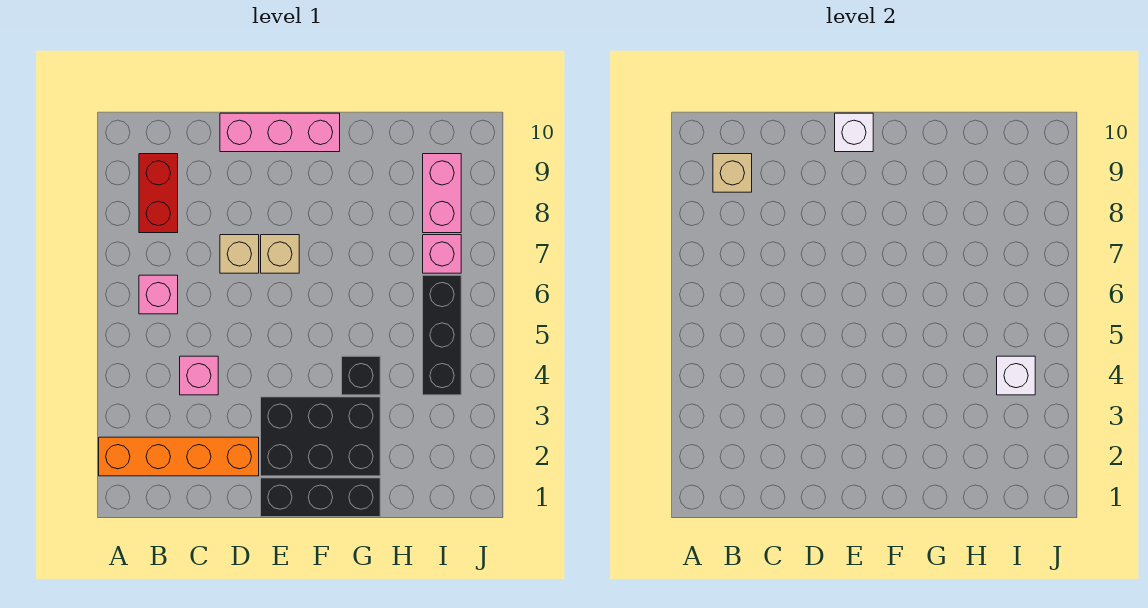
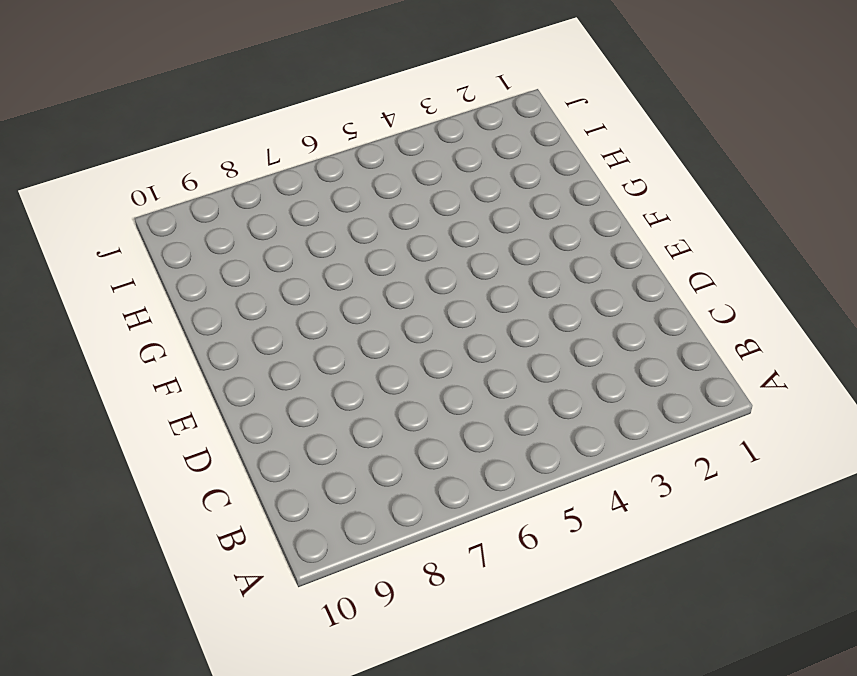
none -> orange brick A2:D2 level 1
none -> pink brick B6 level 1
none -> red brick B8:B9 level 1

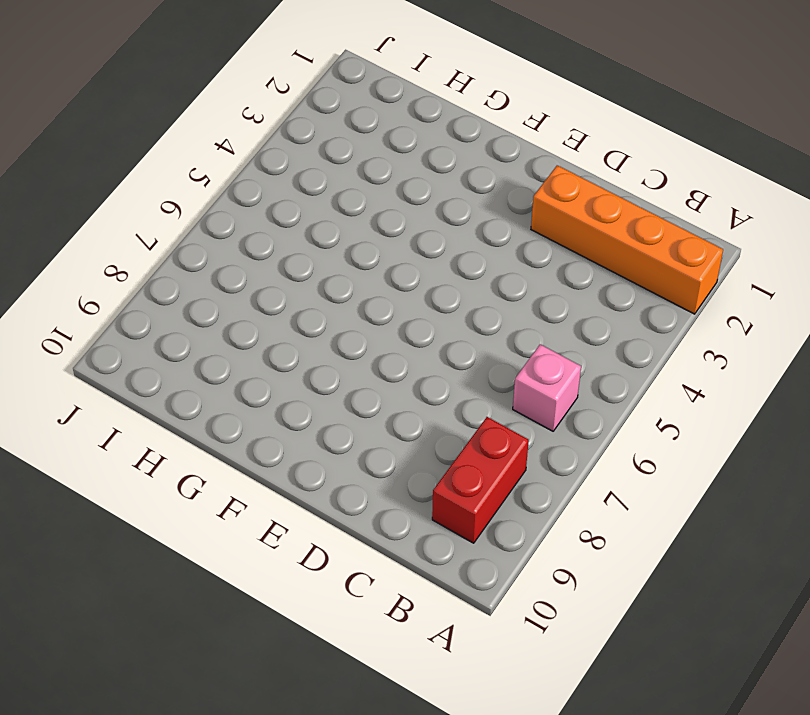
none -> pink brick C4 level 1
none -> tan brick D7 level 1
none -> pink brick D10:F10 level 1

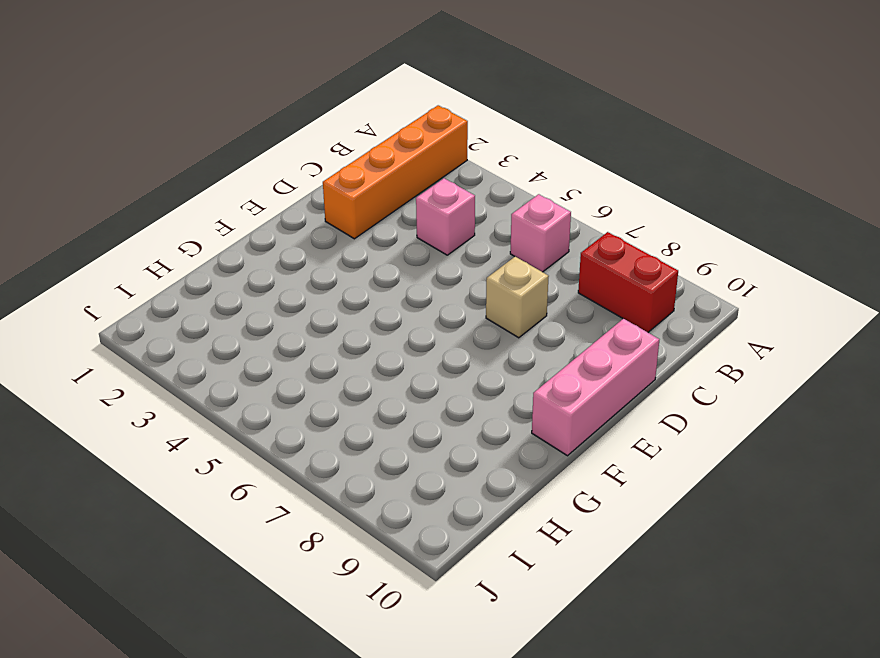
none -> black brick E1:G1 level 1
none -> black brick E2:G3 level 1
none -> tan brick E7 level 1

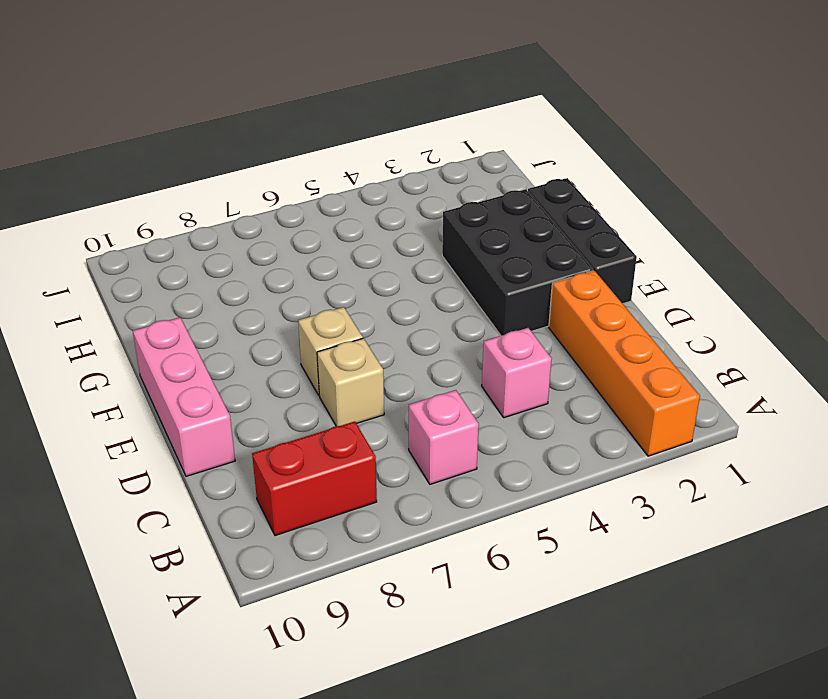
none -> black brick G4 level 1
none -> black brick I4:I6 level 1
none -> pink brick I7 level 1

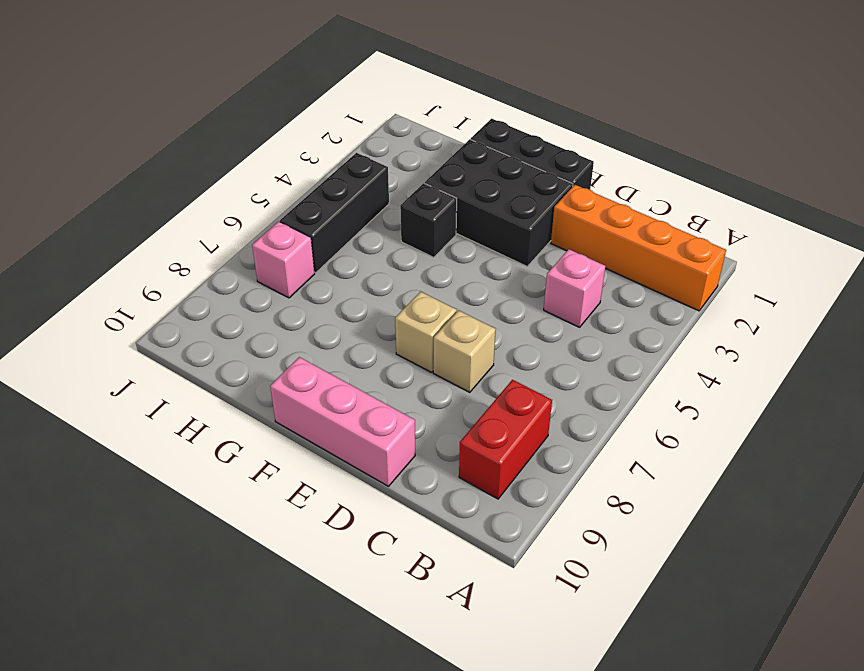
none -> pink brick B6 level 1
none -> pink brick I8:I9 level 1
none -> tan brick B9 level 2

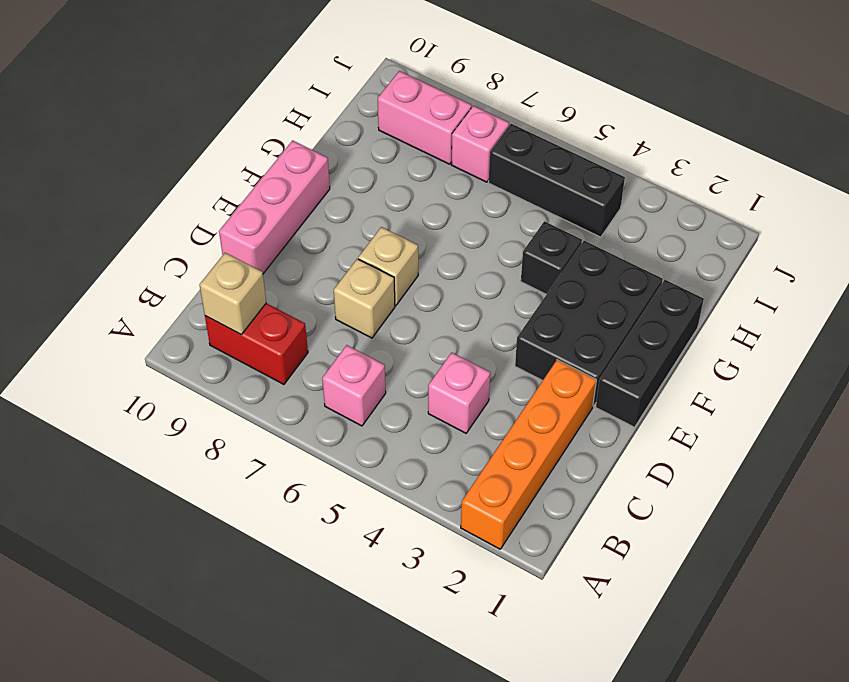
none -> white brick E10 level 2
none -> white brick I4 level 2

